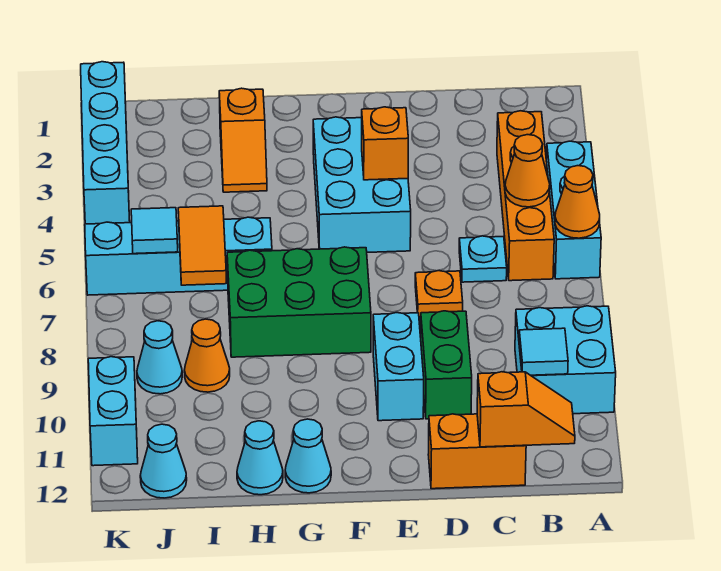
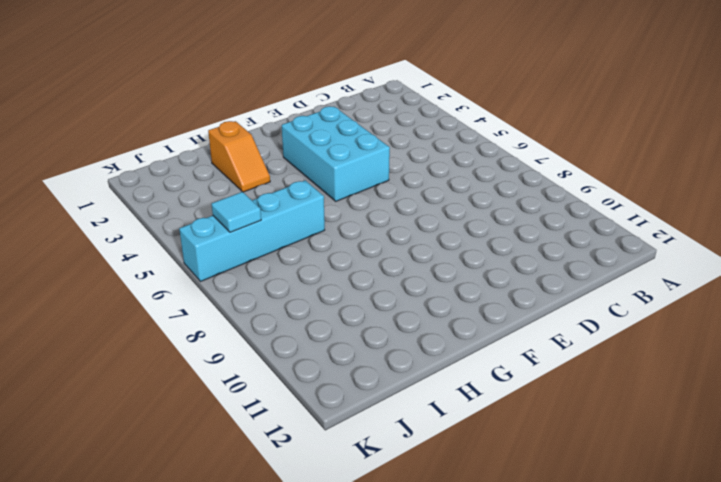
none -> cyan brick A4:A6 level 1
none -> cyan brick A9:B10 level 1
none -> orange brick B3:B6 level 1

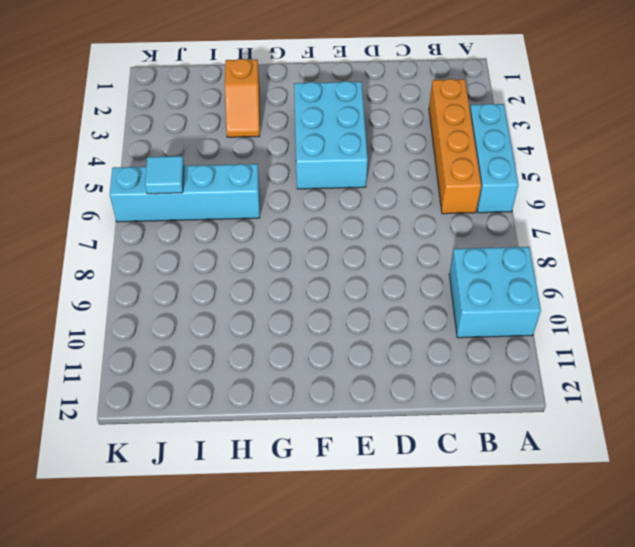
none -> cyan plate C6 level 1
none -> orange brick C12:D12 level 1
none -> orange plate D7 level 1

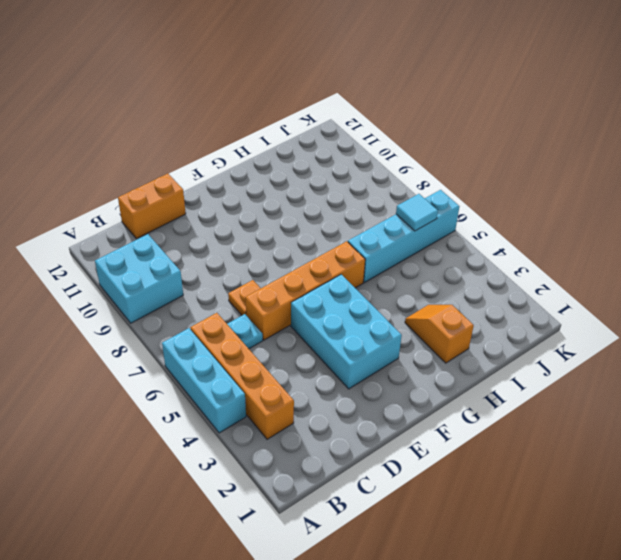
orange brick D6:G6 level 1 -> none
none -> green brick D9:D10 level 1
none -> cyan brick E9:E10 level 1
none -> green brick F7:H8 level 1

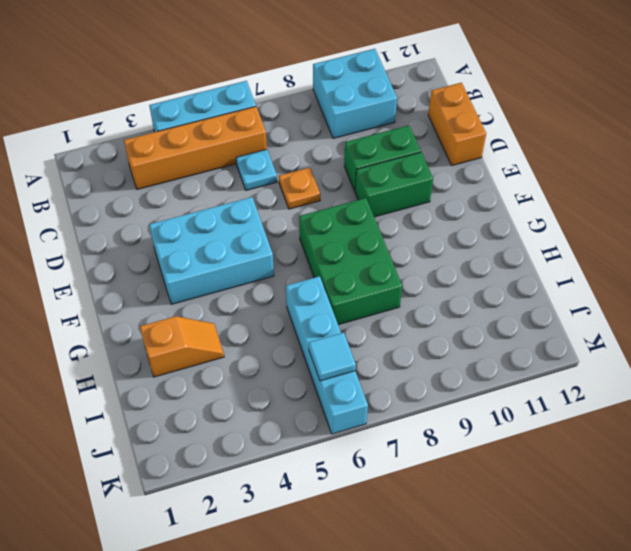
green brick E9:E10 level 1 -> cyan brick E9:E10 level 1
none -> cyan cone G12 level 1
none -> cyan cone H12 level 1
none -> orange cone I9 level 1

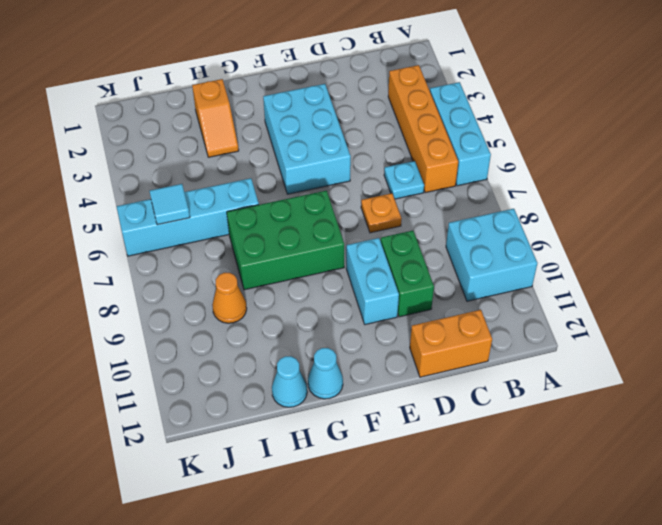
none -> cyan cone J9 level 1
none -> cyan cone J12 level 1
none -> cyan brick K1:K4 level 1

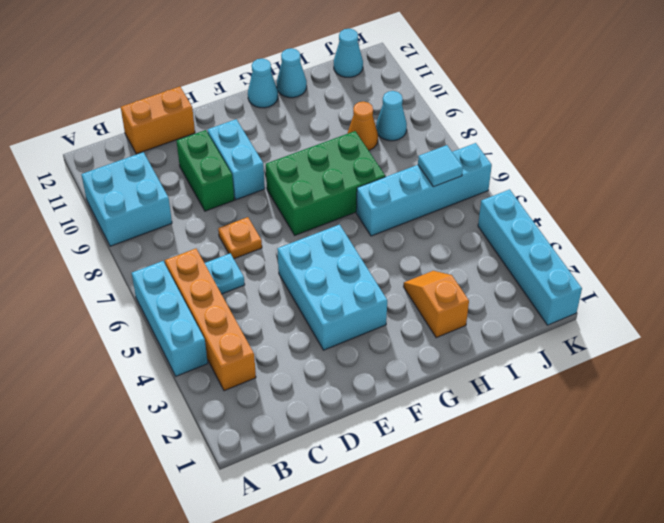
none -> cyan brick K10:K11 level 1
none -> orange cone A6 level 2
none -> orange cone B5 level 2

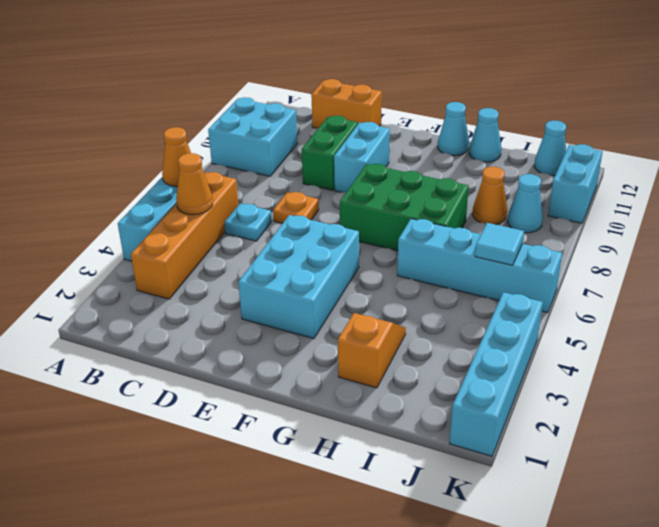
none -> cyan tile B10 level 2
none -> orange slope B12:C12 level 2 top C
none -> orange brick E4 level 2

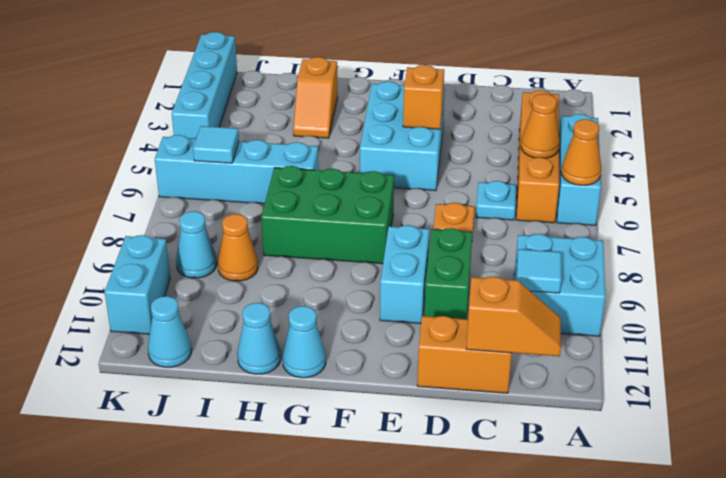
none -> orange tile I6:I7 level 2

